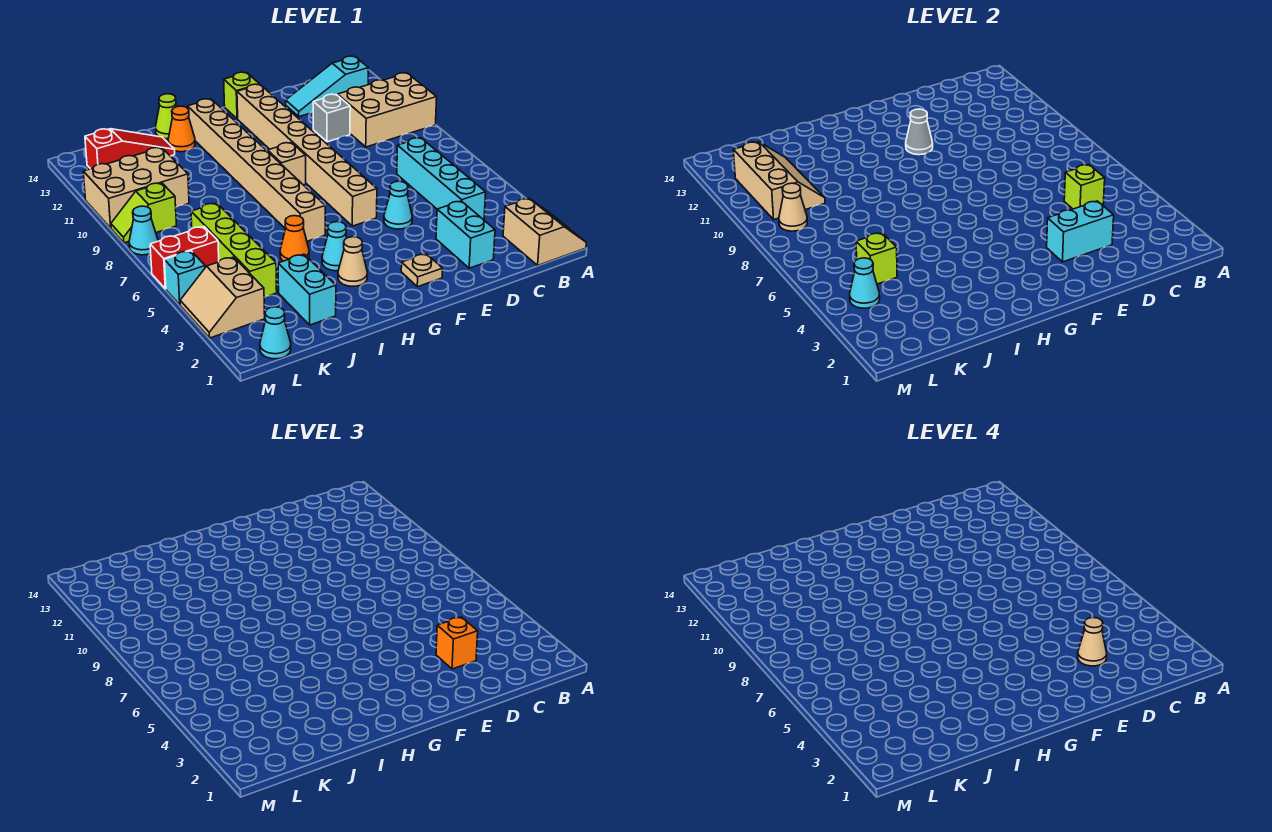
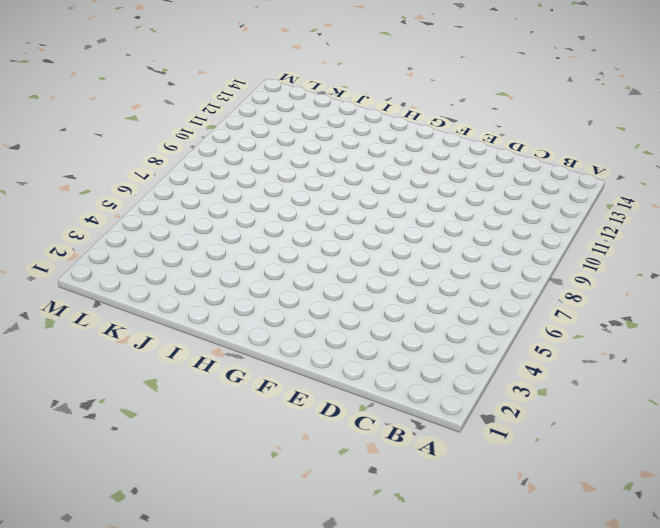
none -> tan slope A1:B2 level 1 top B
none -> tan brick A10:C11 level 1
none -> cyan slope B13:D13 level 1 top B
none -> cyan brick C4:C7 level 1

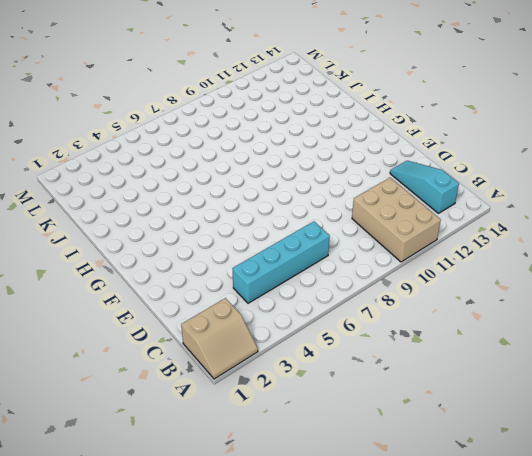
none -> cyan brick D2:D3 level 1
none -> grey brick D11 level 1
none -> cyan cone E5 level 1
none -> tan plate F2 level 1

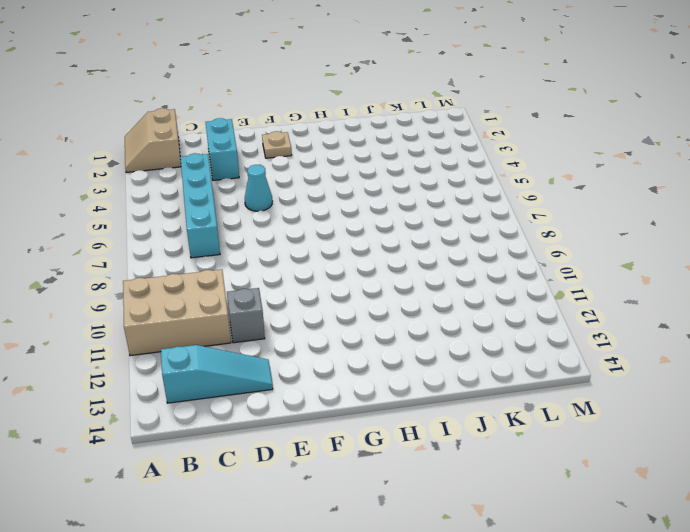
none -> tan brick F6:F13 level 1
none -> lime brick F14 level 1
none -> tan brick G9 level 1
none -> tan cone H3 level 1

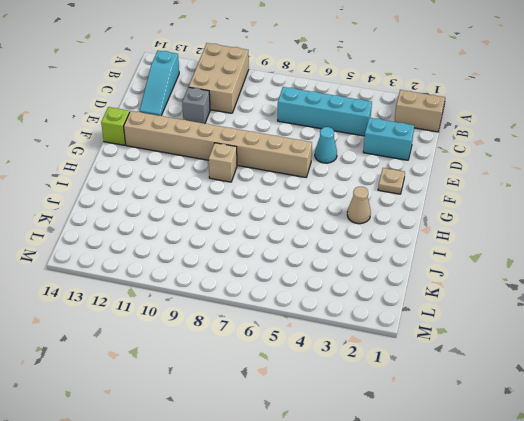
none -> cyan cone H4 level 1
none -> tan brick H6:H13 level 1
none -> orange cone I5 level 1
none -> orange cone I13 level 1

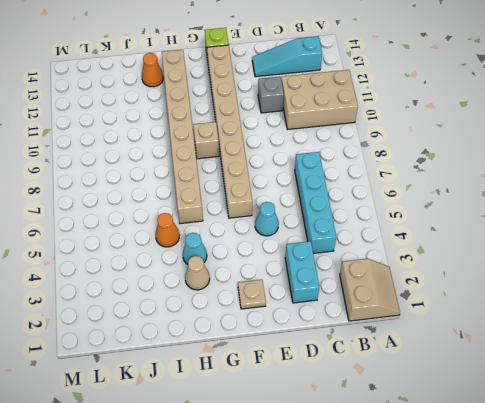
none -> lime cone I14 level 1
none -> cyan brick J2:J3 level 1
none -> red slope J13:L13 level 1 top L
none -> lime brick K4:K7 level 1

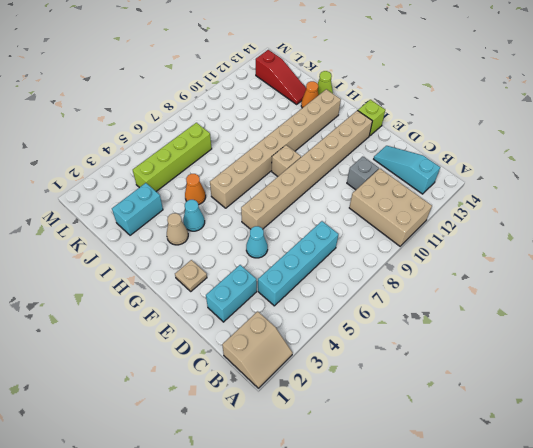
none -> tan brick K10:M11 level 1
none -> cyan cone L1 level 1
none -> tan slope L3:M4 level 1 top L
none -> red brick L6:M6 level 1

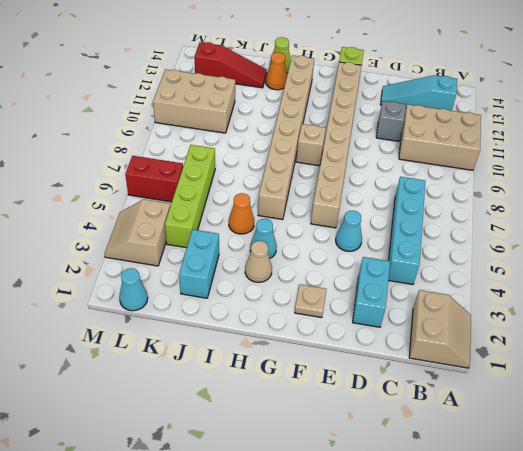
none -> lime slope L9:M9 level 1 top L
none -> cyan brick M5 level 1
none -> cyan cone M8 level 1
none -> lime brick C5 level 2

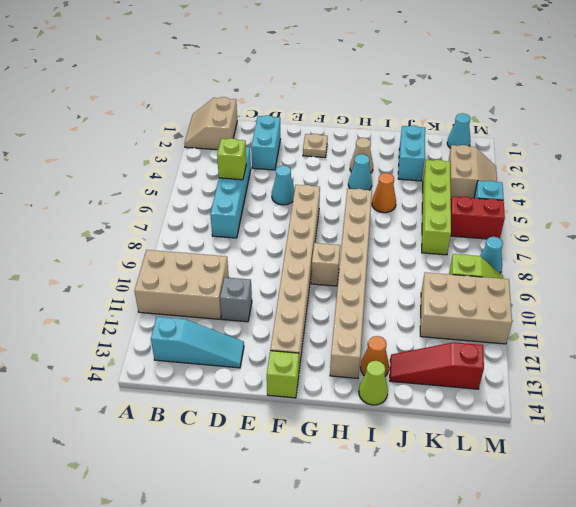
none -> cyan brick D3:E3 level 2
none -> grey cone F11 level 2
none -> lime brick K5 level 2
none -> tan slope K10:L12 level 2 top L

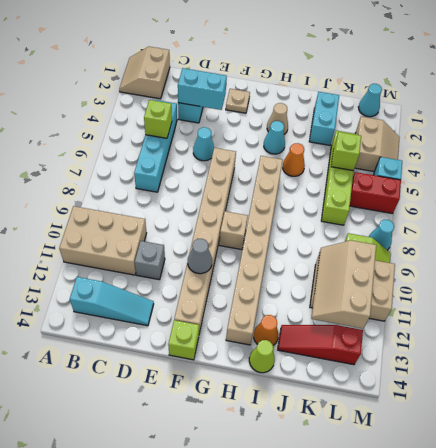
none -> cyan cone L4 level 2
none -> tan cone L9 level 2
none -> orange brick D3 level 3
none -> tan cone D3 level 4

